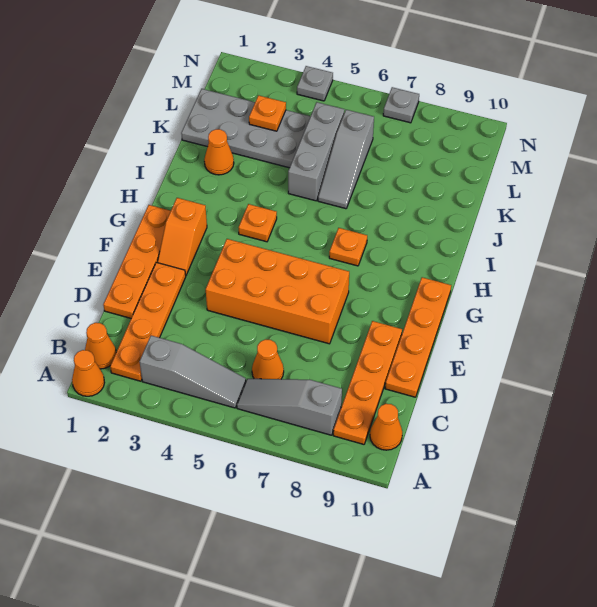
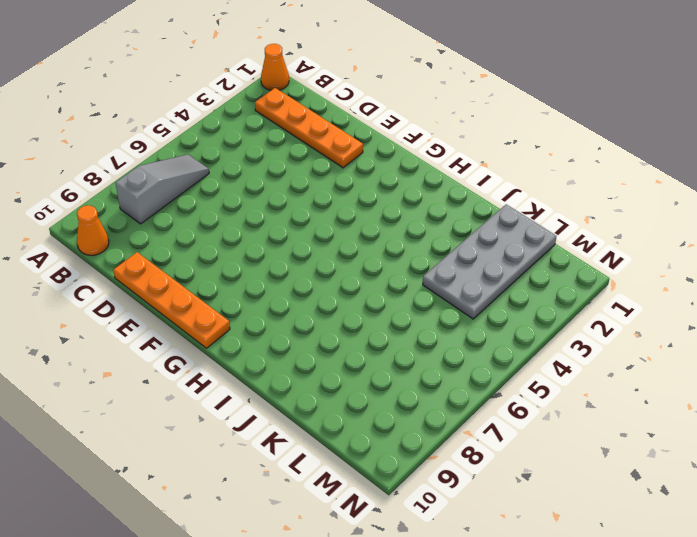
none -> orange cone B1 level 1
none -> grey slope B3:B5 level 1 top 3
none -> orange plate B9:E9 level 1

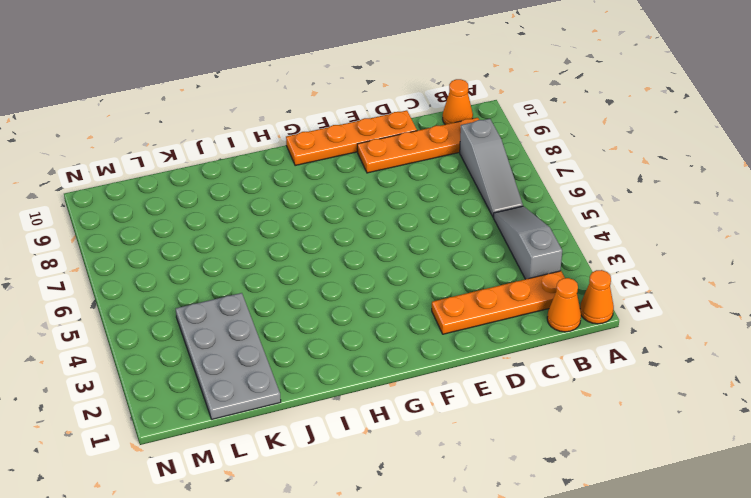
none -> orange cone C6 level 1
none -> orange plate D1:G1 level 1
none -> orange brick E4:F7 level 1

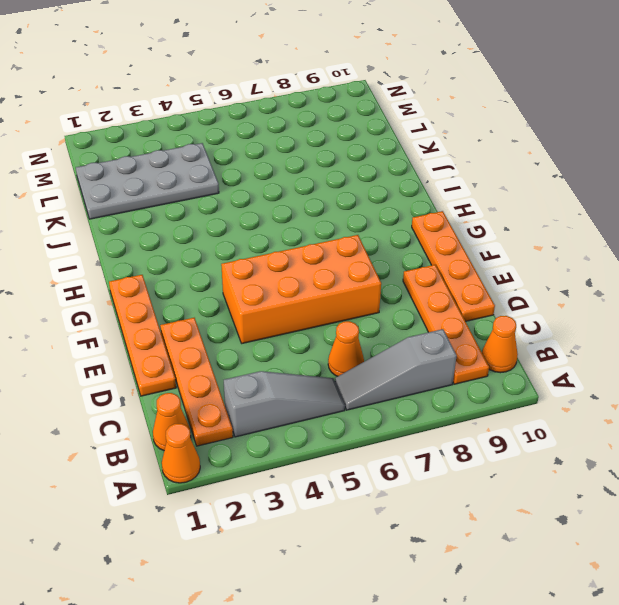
none -> orange slope F2:G2 level 1 top G
none -> orange plate H4 level 1
none -> orange plate H7 level 1

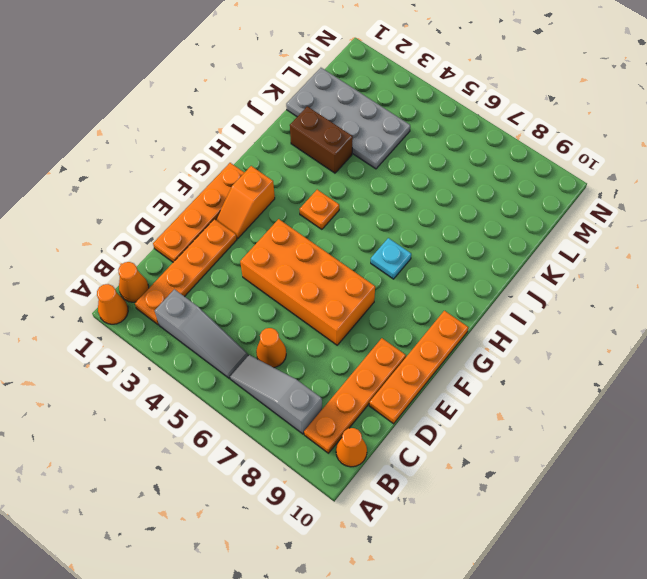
cyan plate H7 level 1 -> orange plate H7 level 1
brown brick J2:J3 level 1 -> orange cone J2 level 1
none -> grey brick J5:L5 level 1
none -> grey slope J6:L6 level 1 top L
none -> grey plate N4 level 1

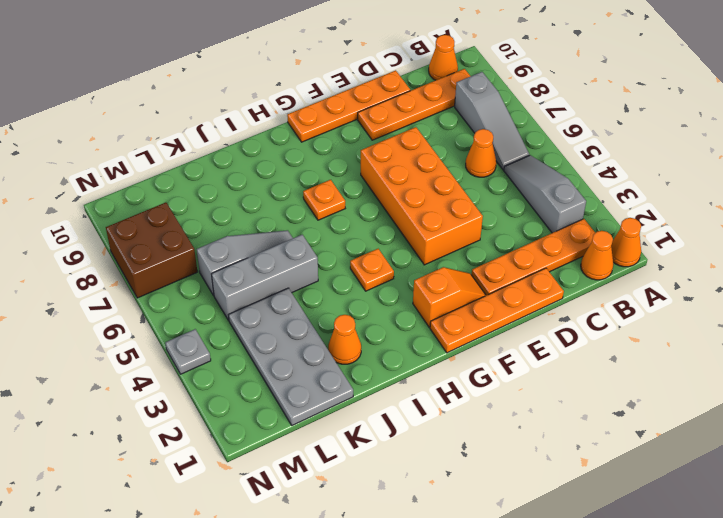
brown brick M7:N8 level 1 -> grey plate N7 level 1
none -> orange plate L3 level 2

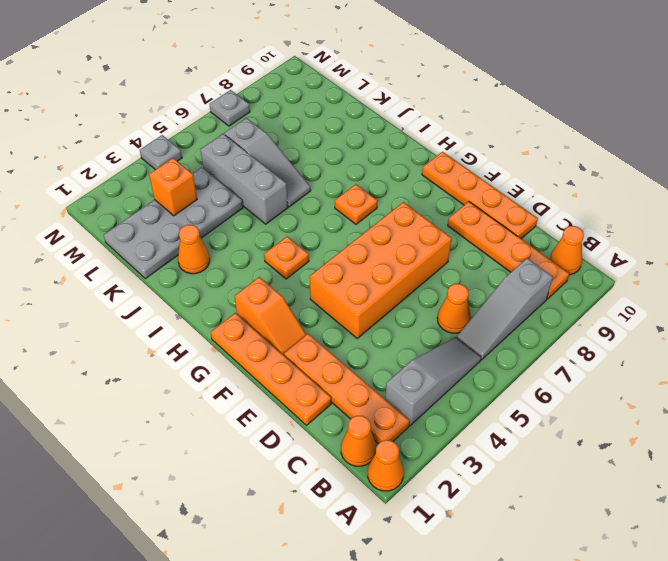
orange brick L3 level 2 -> orange plate L3 level 2

